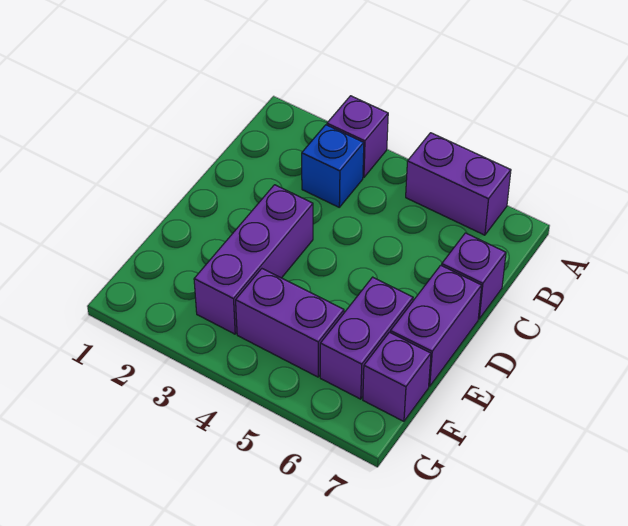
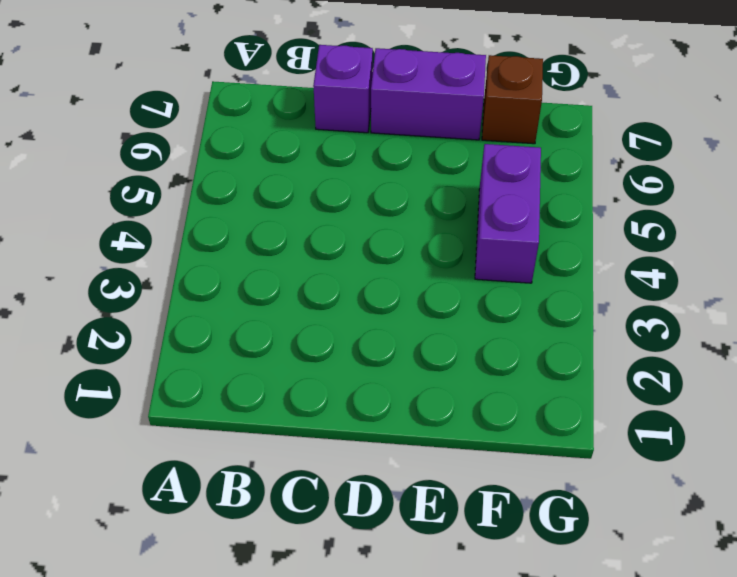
brown brick F7 level 1 -> purple brick F7 level 1
none -> purple brick A3 level 1
none -> purple brick A5:A6 level 1

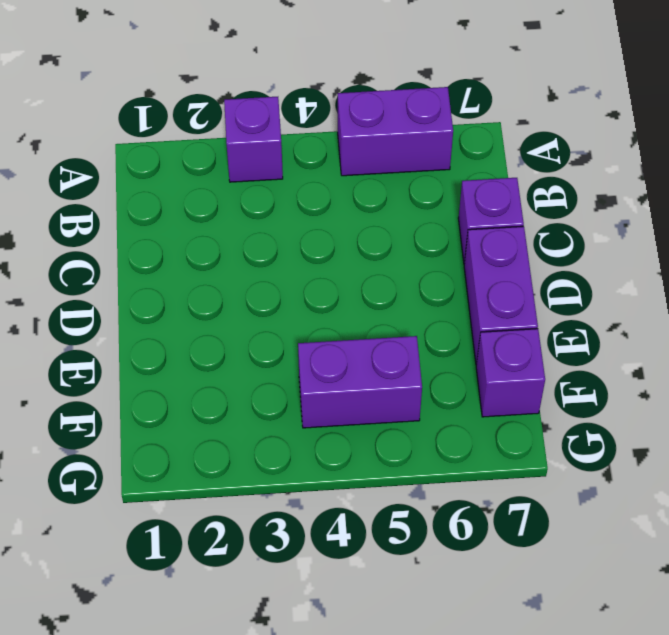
none -> blue brick B3 level 1
none -> purple brick D3:F3 level 1

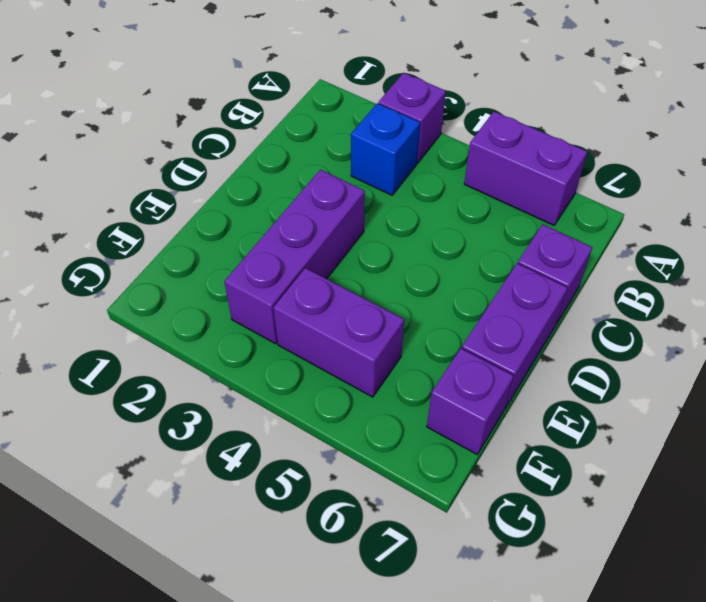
none -> purple brick E6:F6 level 1

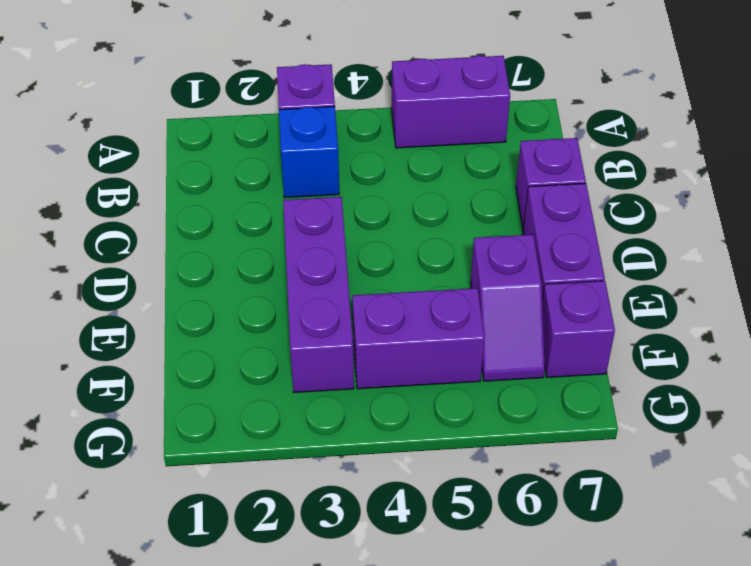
purple slope E6:F6 level 1 top E -> purple brick E6:F6 level 1

